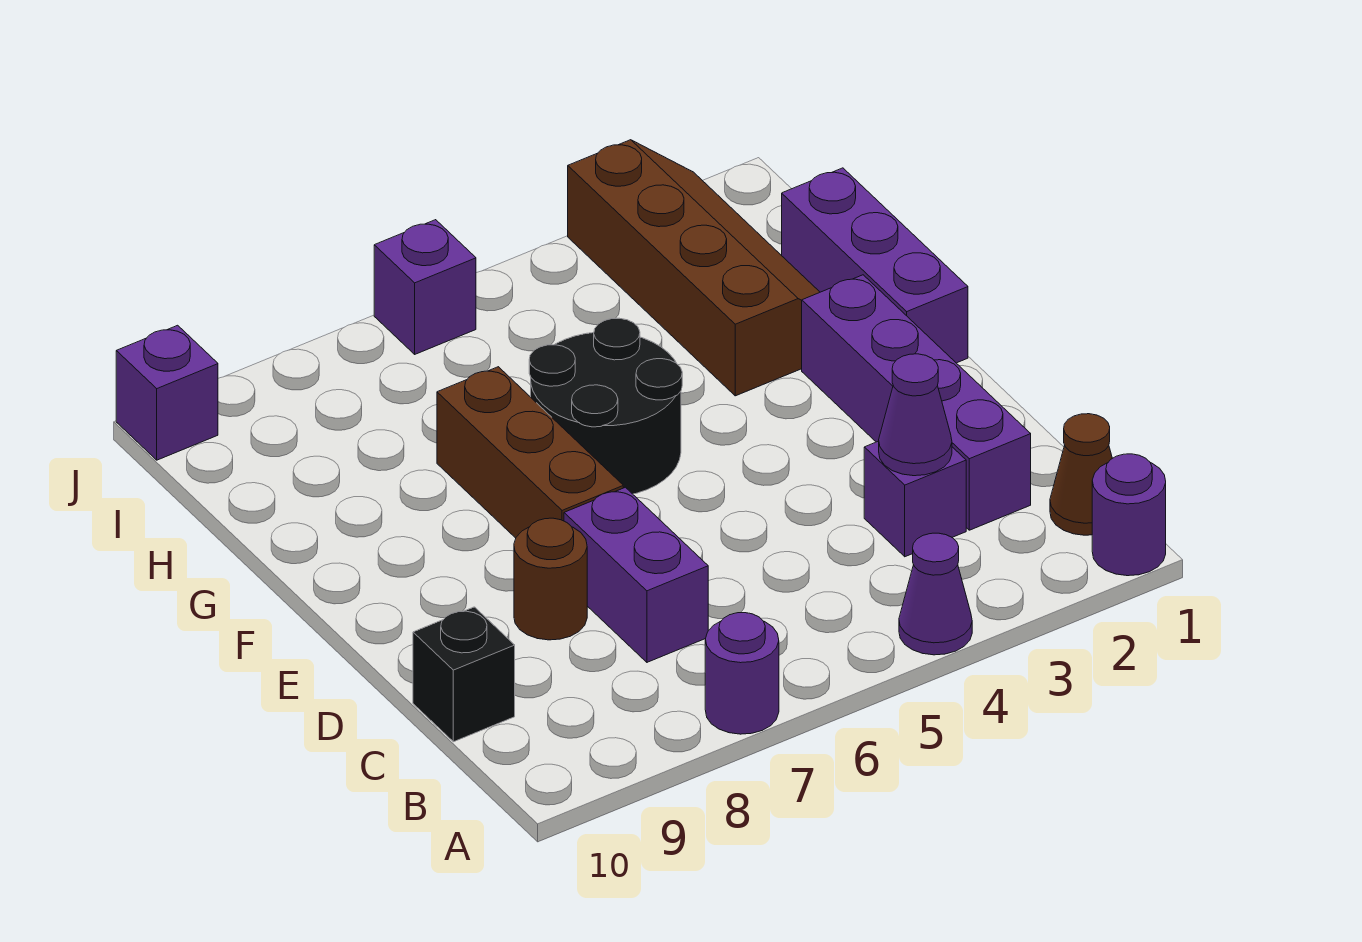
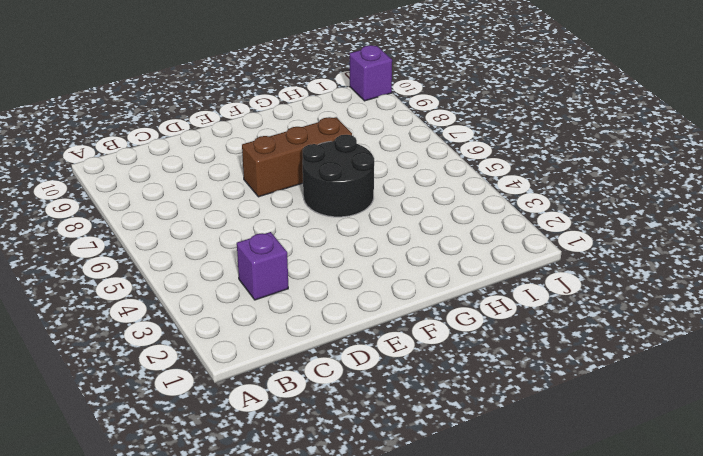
none -> purple round brick A1 level 1
none -> purple cone A4 level 1
none -> purple round brick A7 level 1

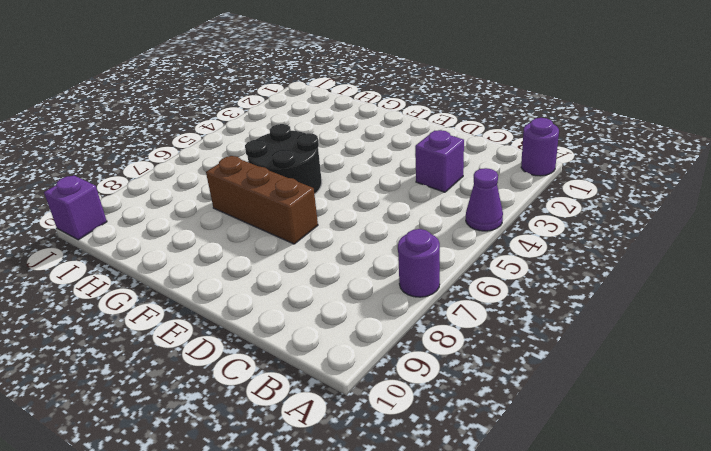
none -> brown cone B1 level 1
none -> purple brick C2:F2 level 1
none -> purple brick C7:D7 level 1

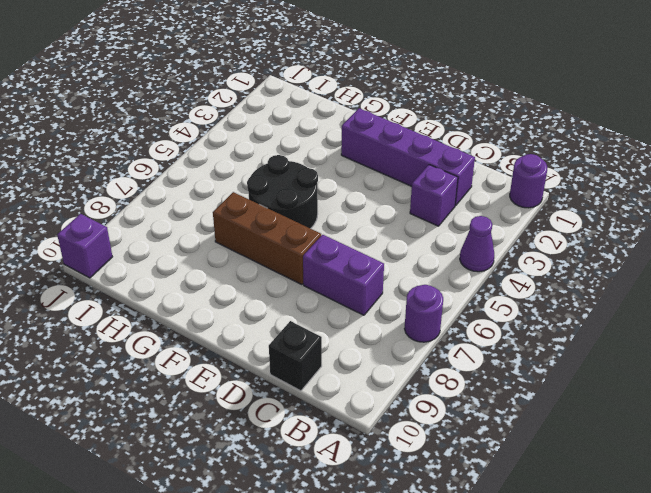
none -> brown cone B1 level 1
none -> brown round brick D8 level 1
none -> purple brick F1:H1 level 1

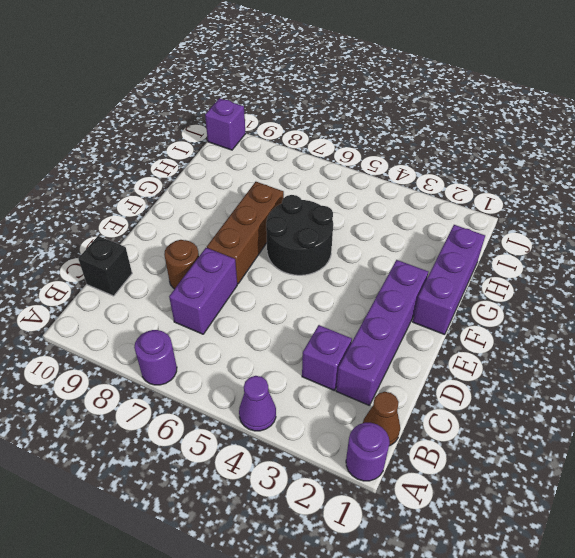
none -> brown slope G2:J3 level 1 top 3
none -> purple brick J6 level 1
none -> purple cone C3 level 2

